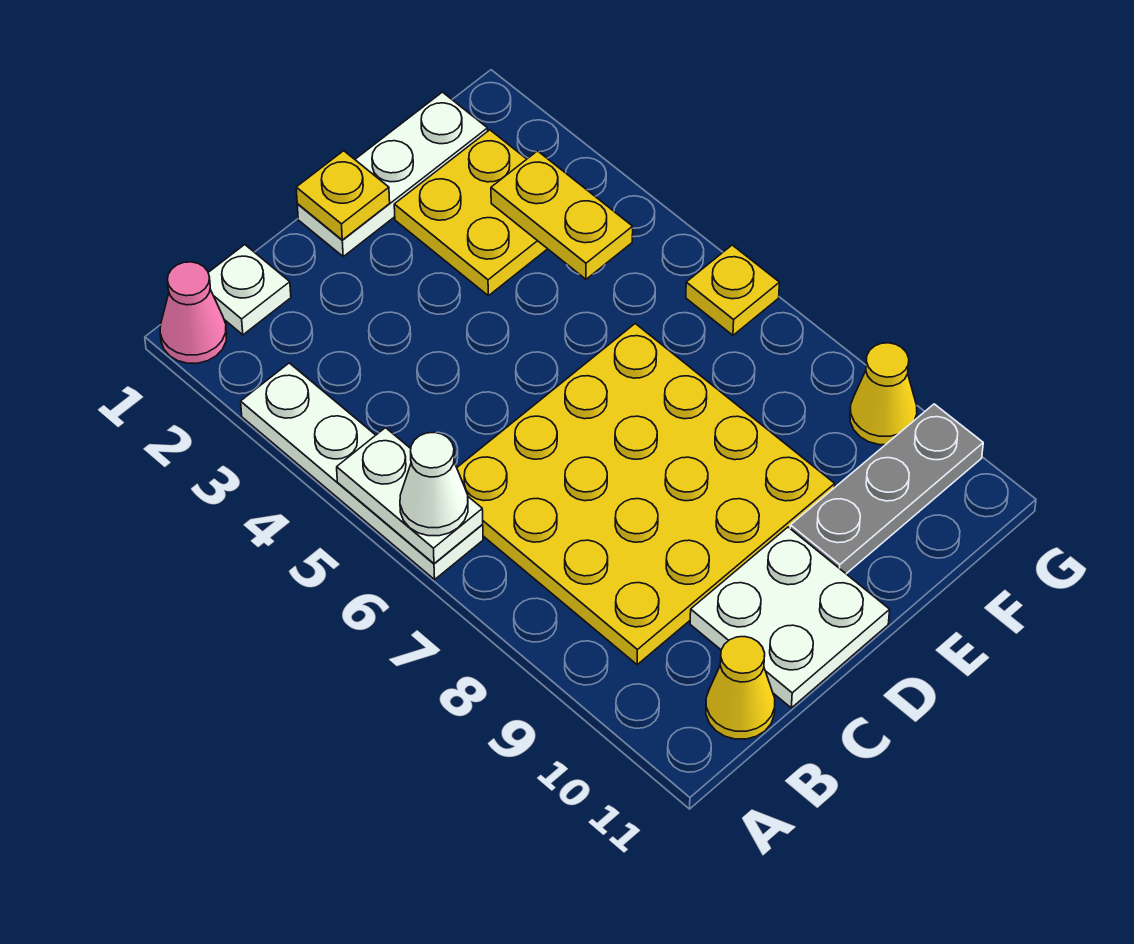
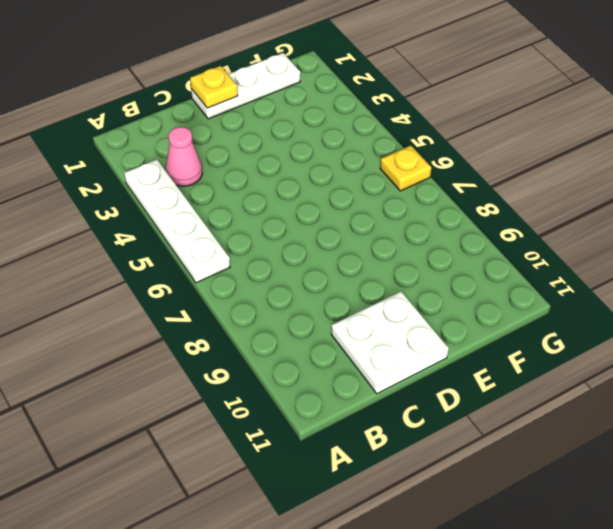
pink cone B3 level 1 -> pink cone A1 level 1
none -> white plate B1 level 1
none -> yellow plate B6:E9 level 1
none -> yellow cone B11 level 1

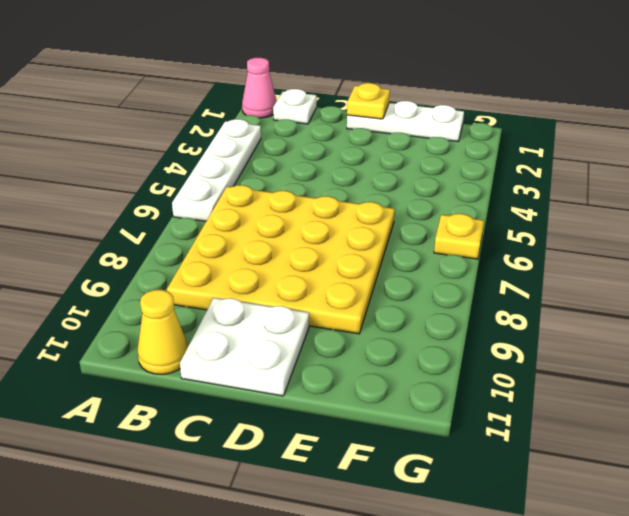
none -> yellow plate E2:F3 level 1
none -> grey plate E10:G10 level 1
none -> yellow cone G9 level 1

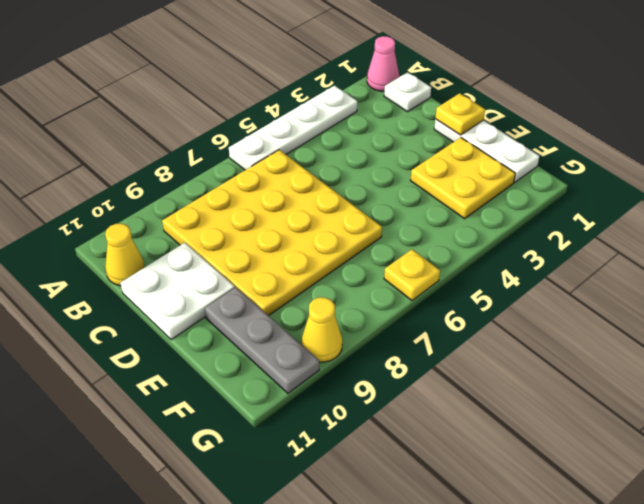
none -> white plate A5:A6 level 2
none -> yellow plate F3:F4 level 2
none -> white cone A6 level 3

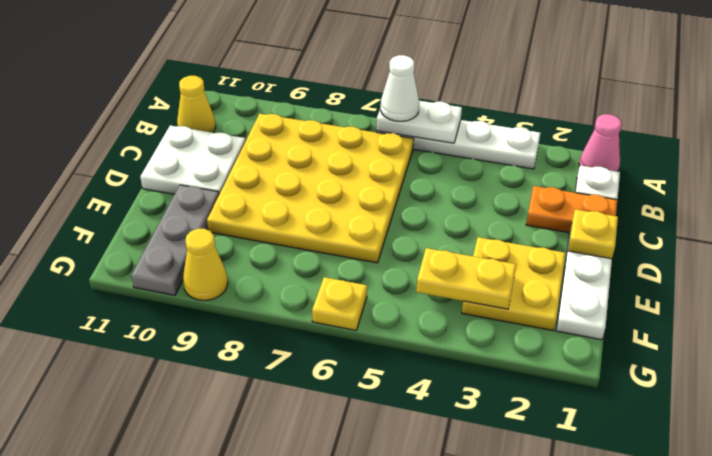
orange plate C1:C2 level 1 -> none

